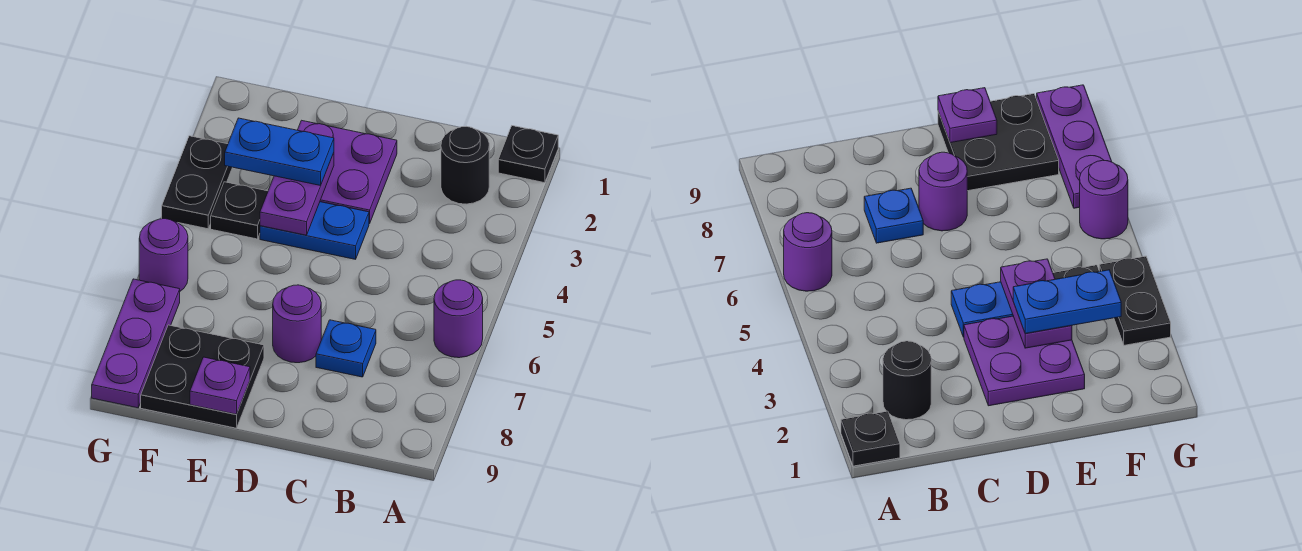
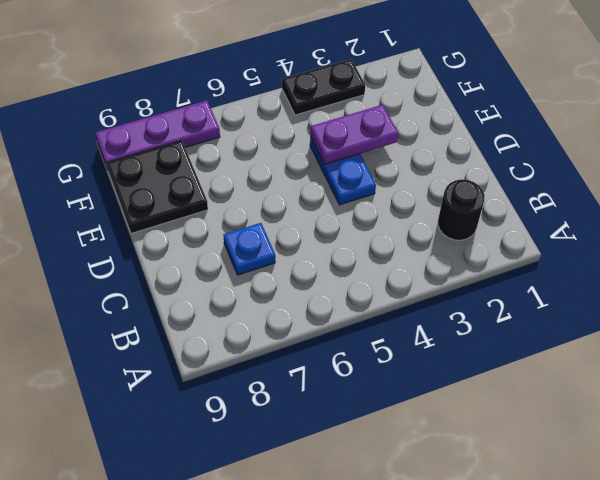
none -> black plate A1 level 1
none -> purple round brick A6 level 1
none -> purple plate D2:E3 level 1

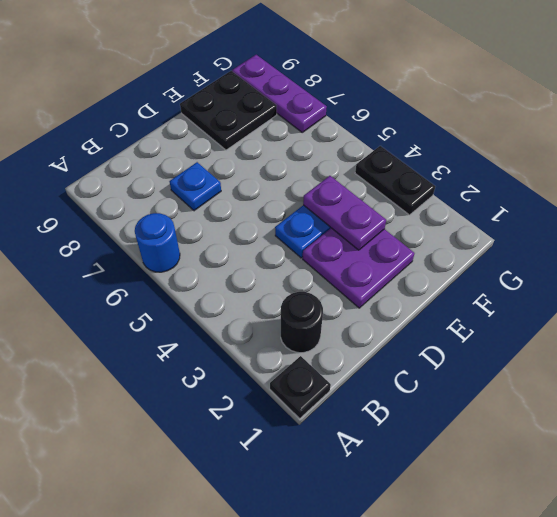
blue round brick A6 level 1 -> purple round brick A6 level 1
none -> purple round brick D7 level 1
none -> black plate F4 level 1
none -> purple round brick G6 level 1

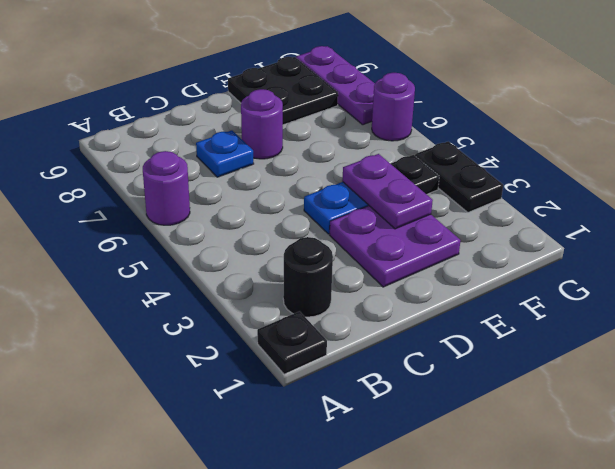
none -> purple plate E9 level 2
none -> blue plate E3:F3 level 3

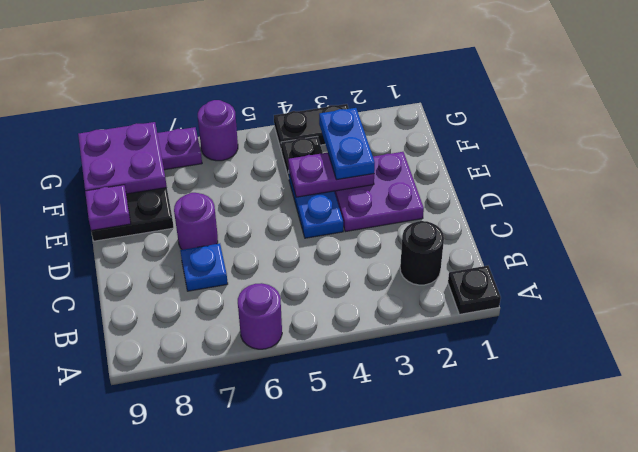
purple plate F8:G9 level 2 -> none

